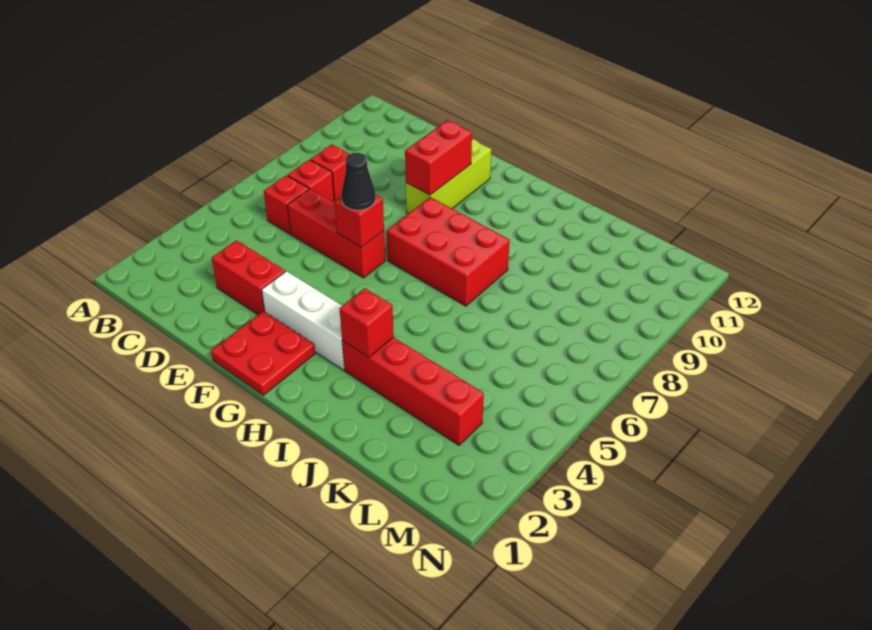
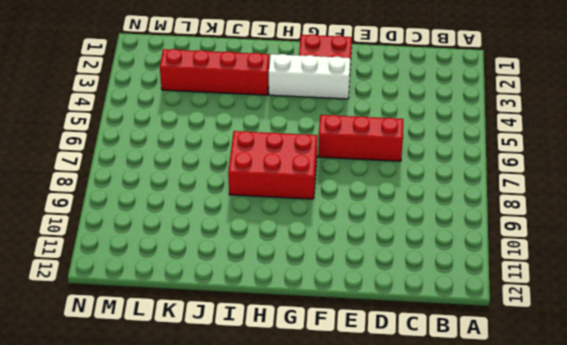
none -> red brick C6 level 1
none -> red brick C7 level 1
none -> red brick C8 level 1

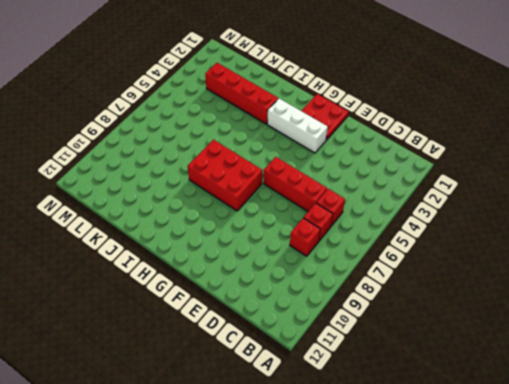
none -> red brick D3:E3 level 1
none -> lime brick F9:F11 level 1
none -> red brick F6 level 2

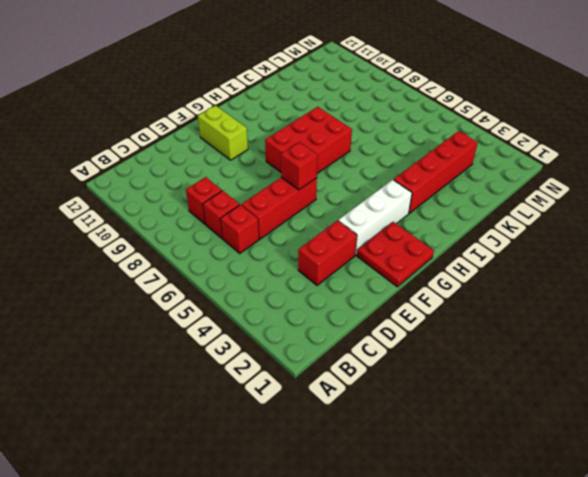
lime brick F10:F11 level 1 -> lime brick F9:F11 level 1
none -> red brick F9:F10 level 2
none -> red brick I3 level 2
none -> black cone F6 level 3

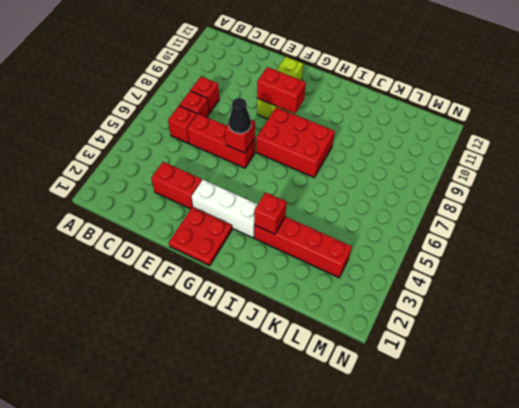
red brick F9:G9 level 2 -> red brick F9:F10 level 2

